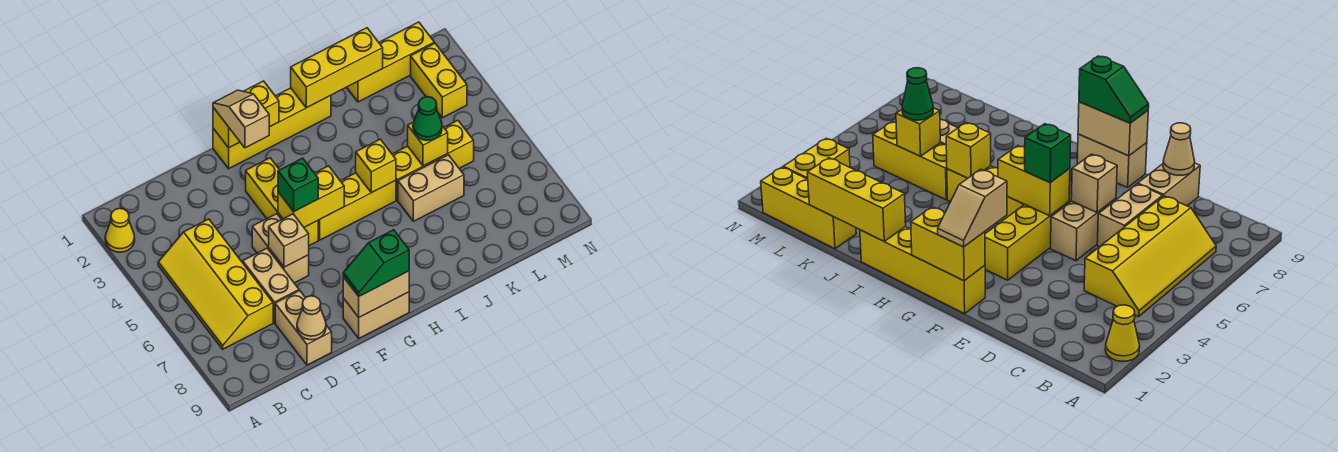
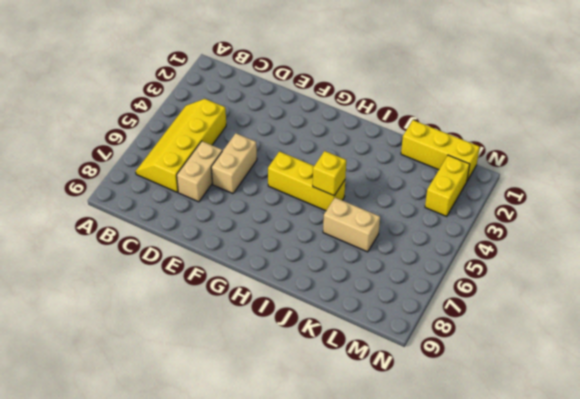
none -> yellow cone A2 level 1
none -> tan brick D8:D9 level 1
none -> yellow brick F1:I1 level 1

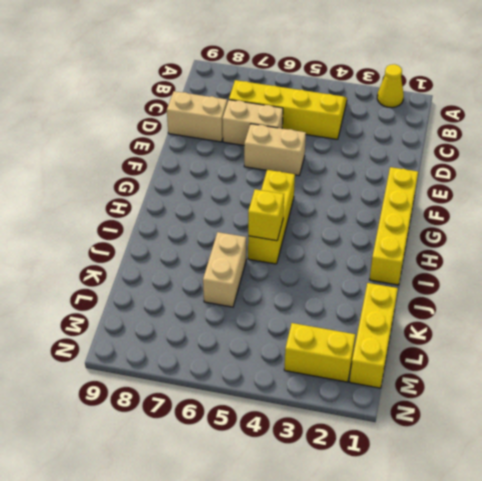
none -> yellow brick F3:F5 level 1
none -> tan brick F9:G9 level 1
none -> yellow brick J5:L5 level 1

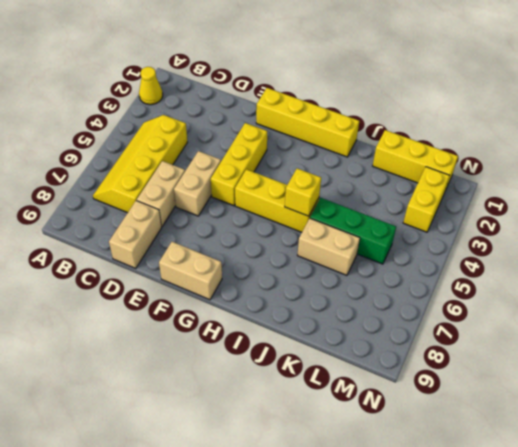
green brick J5:L5 level 1 -> yellow brick J5:L5 level 1
none -> tan cone D9 level 2
none -> tan brick E6 level 2
none -> yellow brick F1:G1 level 2

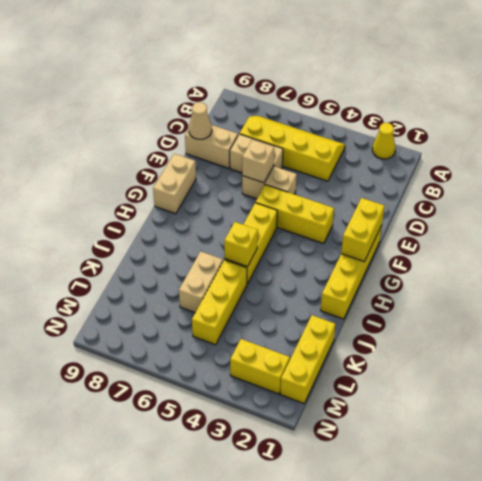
none -> yellow brick F5:G5 level 2
none -> tan brick F9:G9 level 2
none -> yellow brick I1:K1 level 2

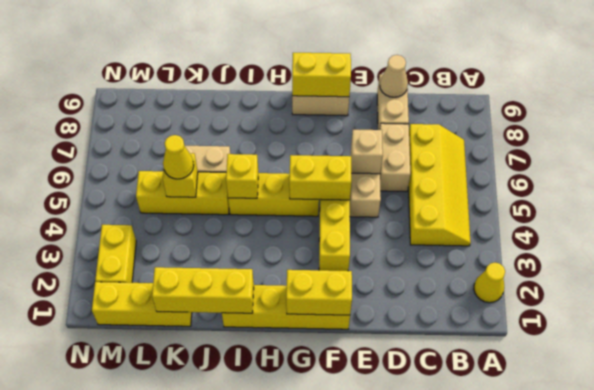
yellow brick F9:G9 level 2 -> tan brick F9:G9 level 2
yellow cone K5 level 3 -> green cone K5 level 3
none -> tan slope F1:F2 level 3 top 2
none -> green brick F5 level 3
none -> green slope F9:G9 level 3 top G

